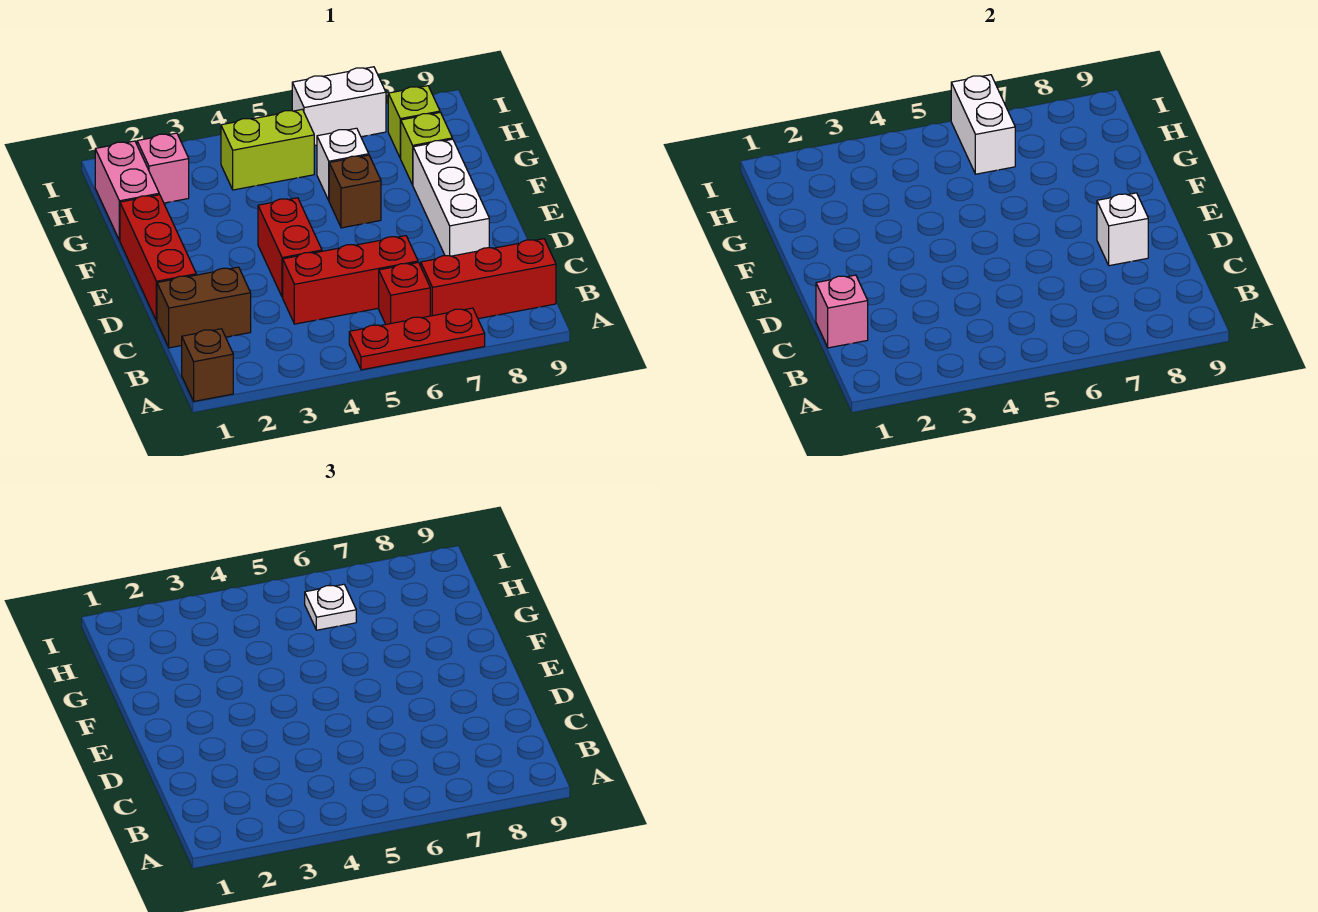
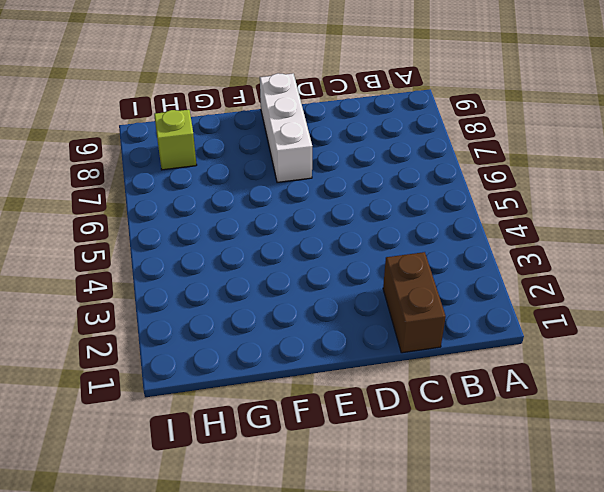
white brick E7:E9 level 1 -> white brick D8:F8 level 1
none -> brown brick A1 level 1
none -> red plate A5:A7 level 1
none -> red brick B6 level 1

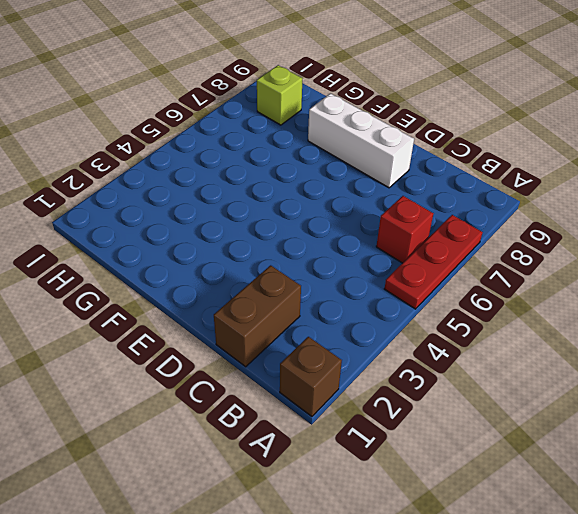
none -> red brick B7:B9 level 1
none -> red brick C4:C6 level 1
none -> red brick D1:F1 level 1

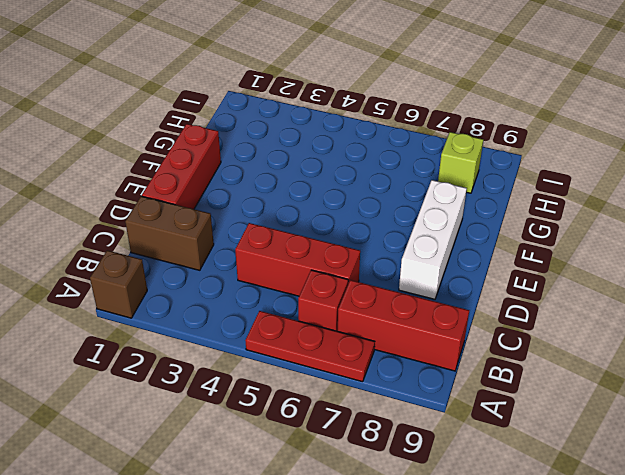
none -> red brick D4:E4 level 1
none -> brown brick F6 level 1
none -> pink brick G1:H1 level 1

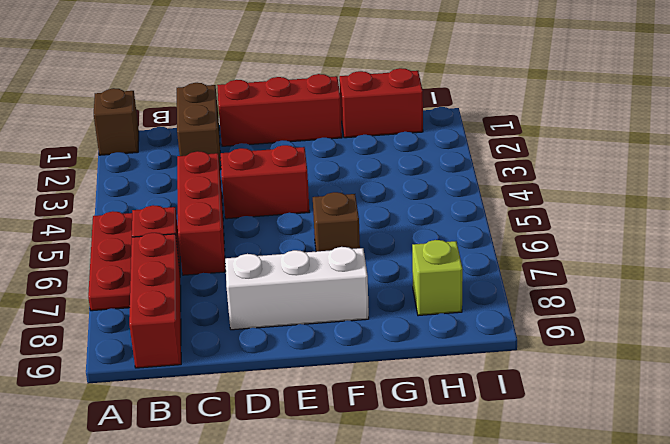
red brick G1:H1 level 1 -> pink brick G1:H1 level 1
none -> white brick G6 level 1
none -> lime brick G8 level 1
none -> pink brick H2 level 1

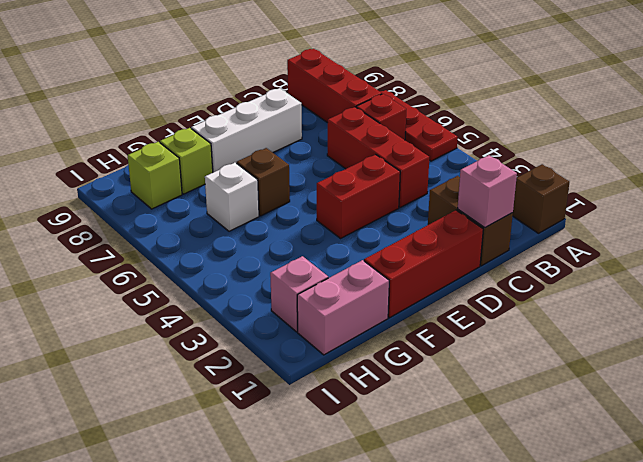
none -> lime brick H4:H5 level 1
none -> white brick I6:I7 level 1
none -> white brick D8 level 2

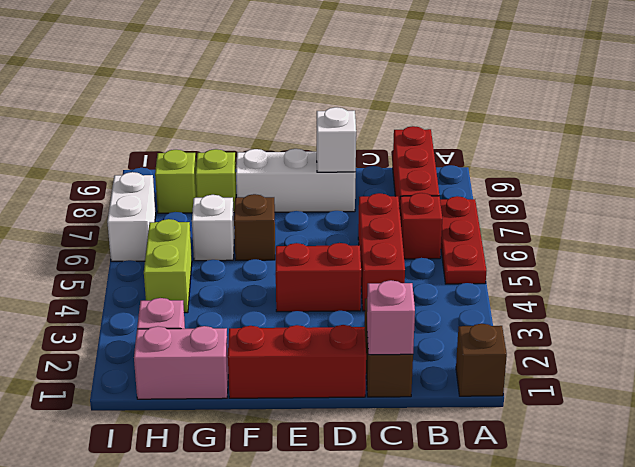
none -> white brick H6:I6 level 2
none -> white plate H6 level 3

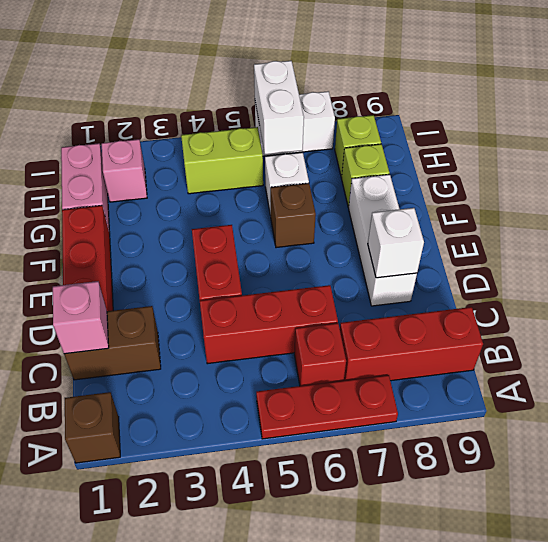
none -> white plate H6 level 3

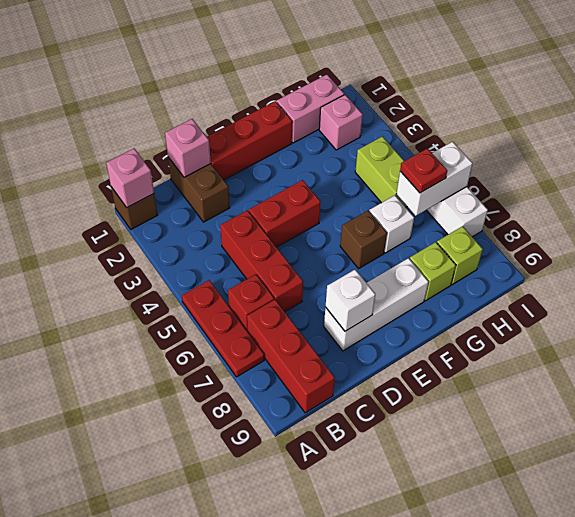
pink brick A1 level 2 -> none
red plate H6 level 3 -> white plate H6 level 3

